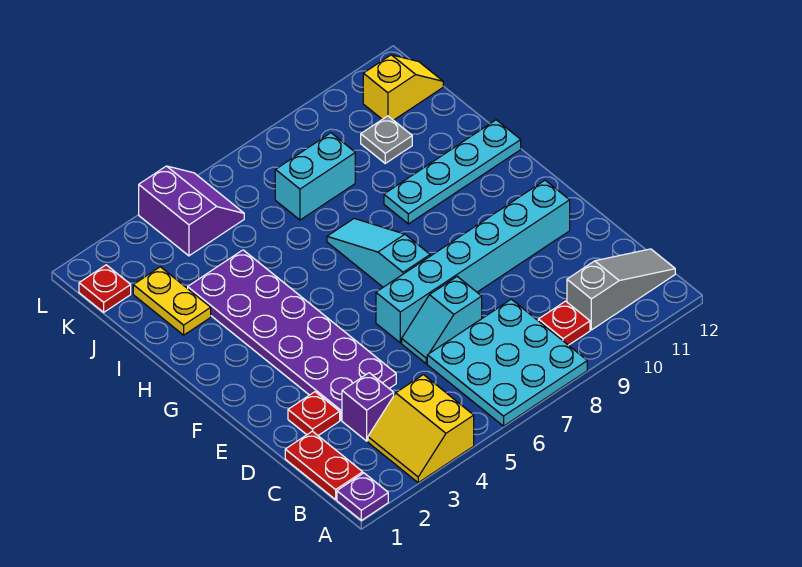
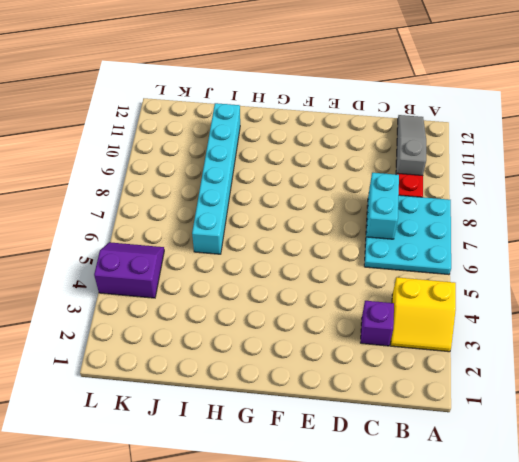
cyan brick C7:C8 level 2 -> cyan brick J7:J8 level 1
cyan brick I6:I11 level 1 -> cyan brick E6:E11 level 1
none -> purple plate A1 level 1
none -> red plate B1:C1 level 1
none -> red plate D2 level 1

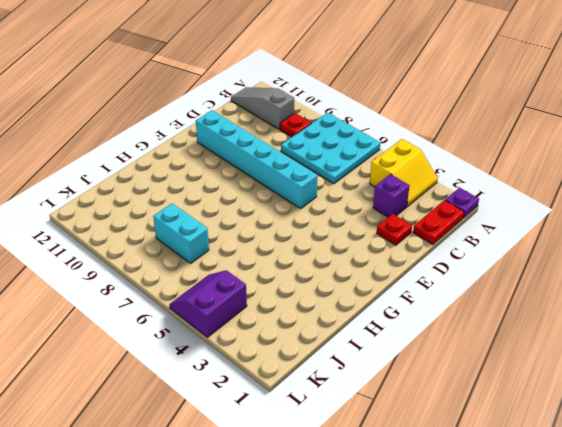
none -> purple plate D3:I4 level 1
none -> cyan slope D6:D7 level 1 top 7
none -> cyan slope F7:H7 level 1 top F

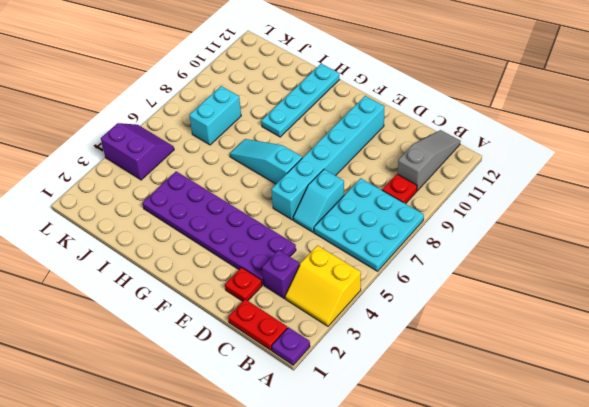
none -> yellow plate I2:J2 level 1
none -> grey plate J10 level 1
none -> red plate K1 level 1

